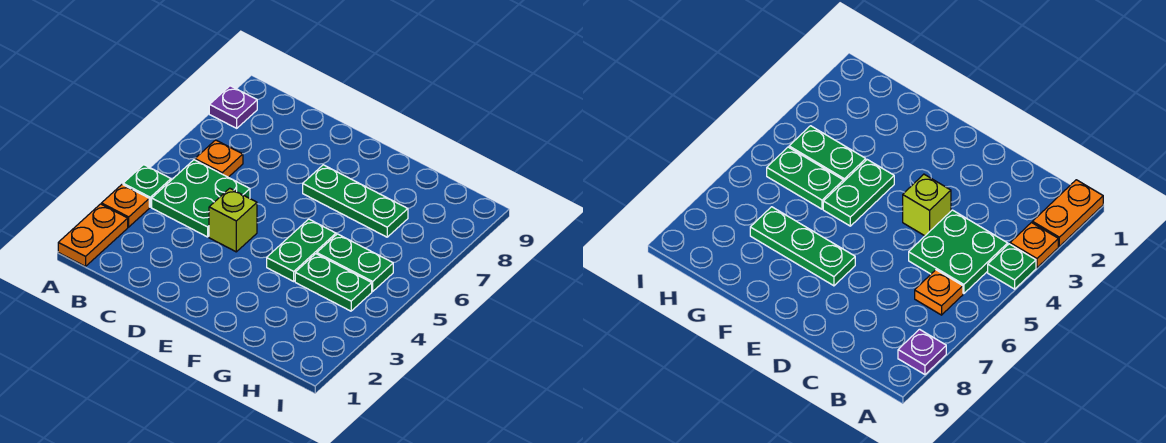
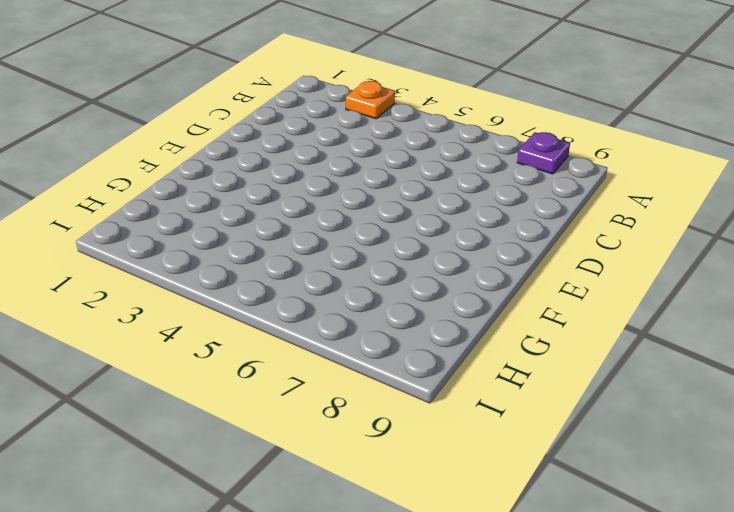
none -> orange plate A1:A2 level 1
none -> green plate A4 level 1

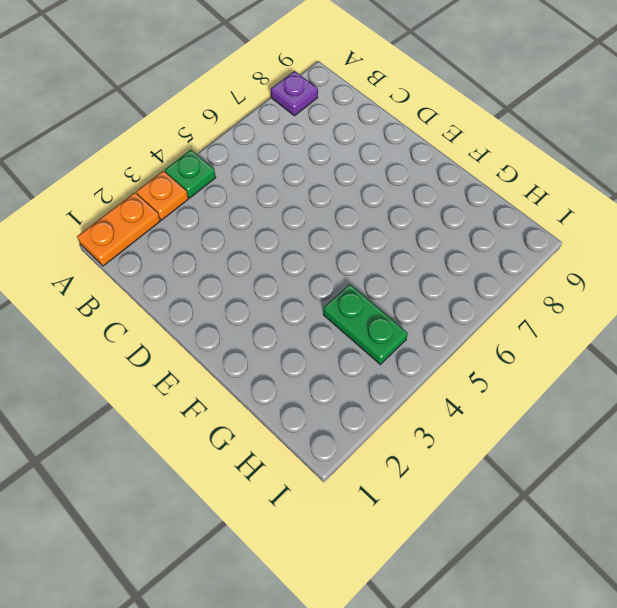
none -> green plate B4:C5 level 1
none -> orange plate B6 level 1

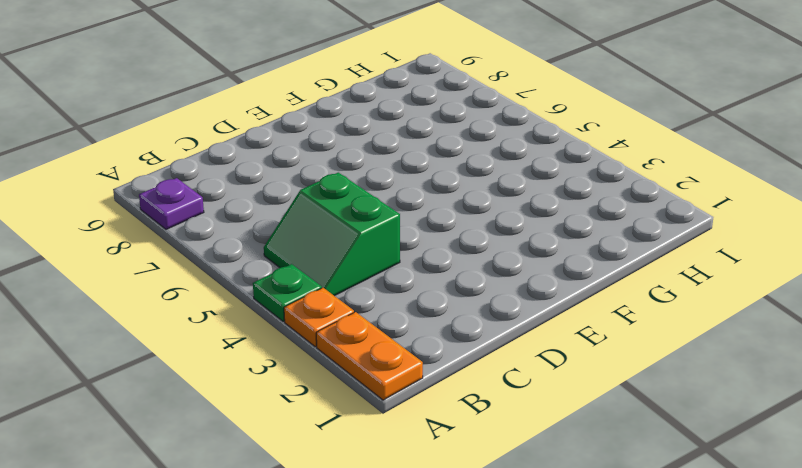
green slope B4:C5 level 1 top C -> green plate B4:C5 level 1
none -> orange plate B6 level 1
none -> lime brick D4 level 1

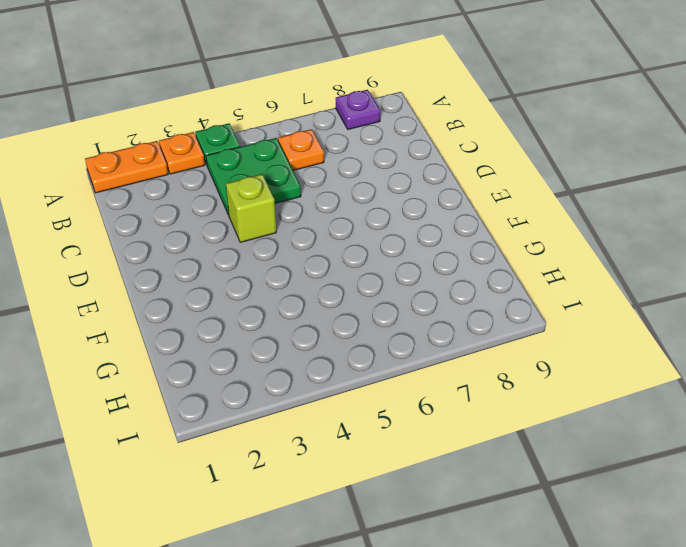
none -> green plate E7:G7 level 1
none -> green plate F4:F5 level 1

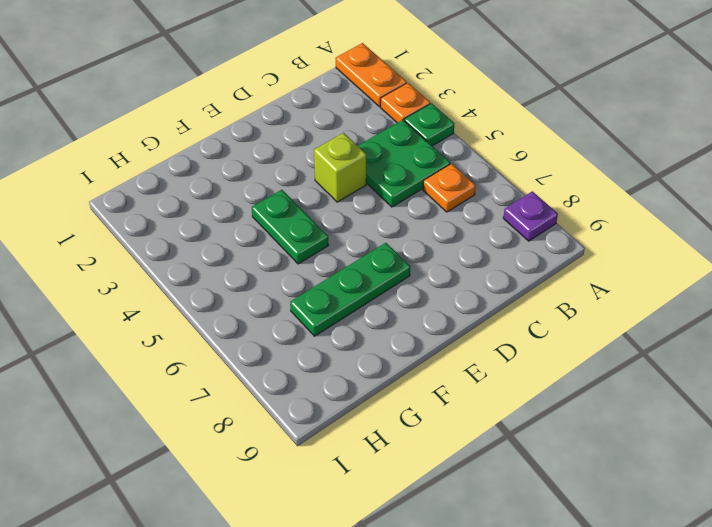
none -> green plate G4:H4 level 1
none -> green plate G5:H5 level 1

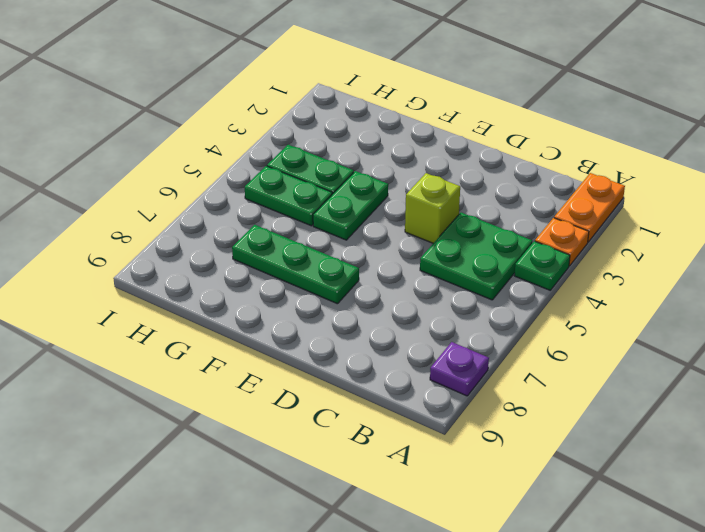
none -> orange plate B6 level 1

